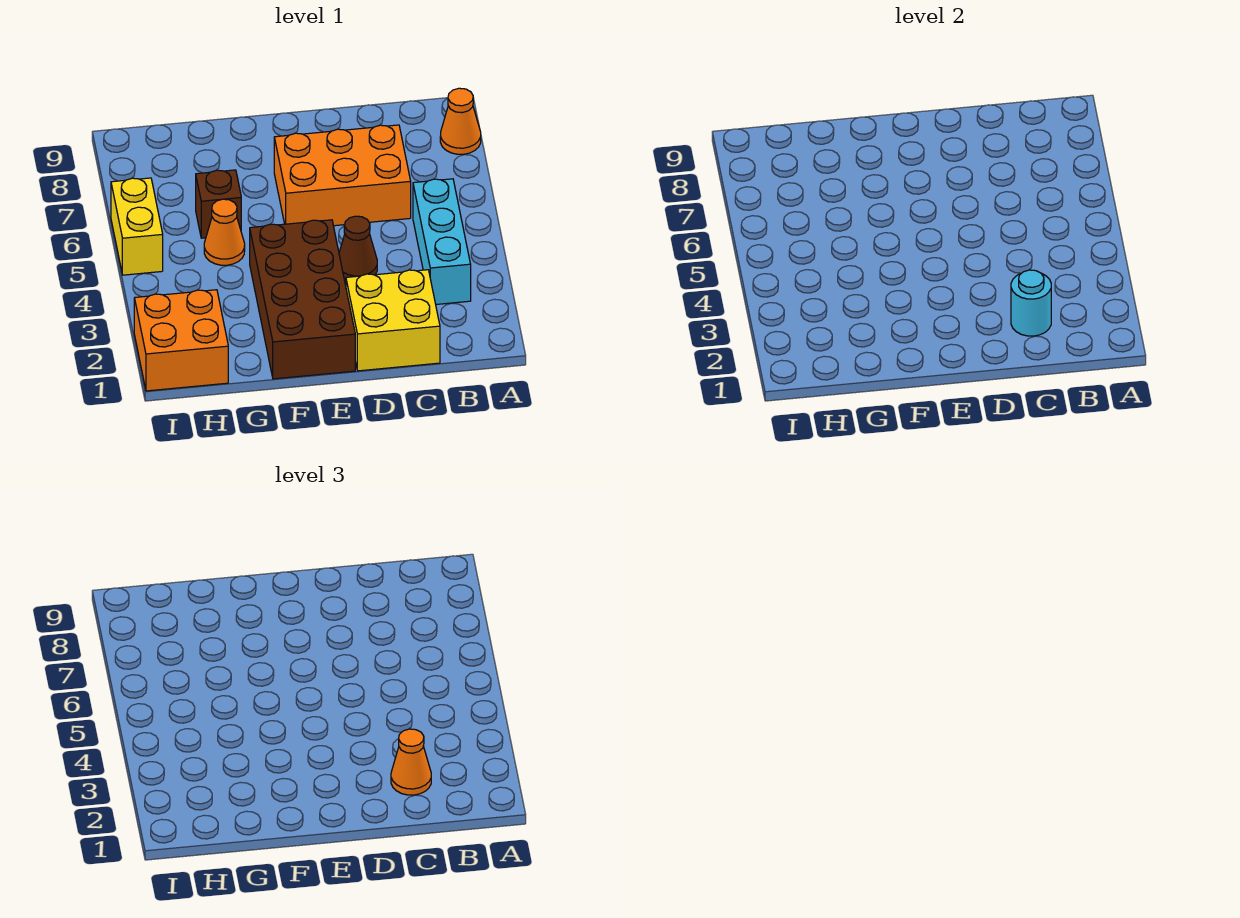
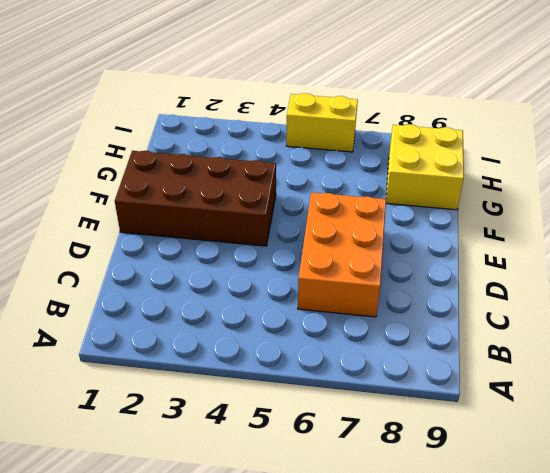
yellow brick G8:H9 level 1 -> yellow brick C1:D2 level 1
none -> orange cone A8 level 1
none -> cyan brick B3:B5 level 1
none -> brown cone D4 level 1

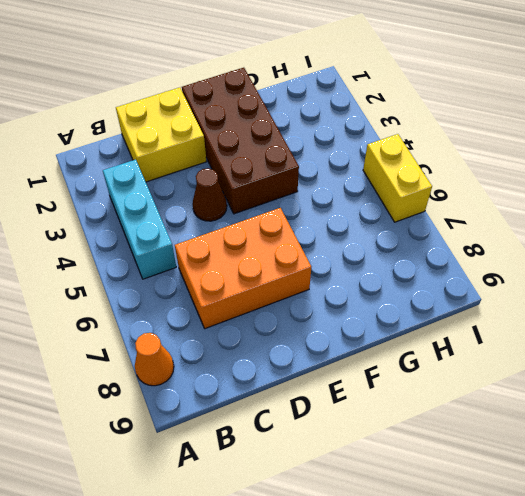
none -> orange cone G5 level 1
none -> brown brick G6 level 1
none -> orange brick H1:I2 level 1

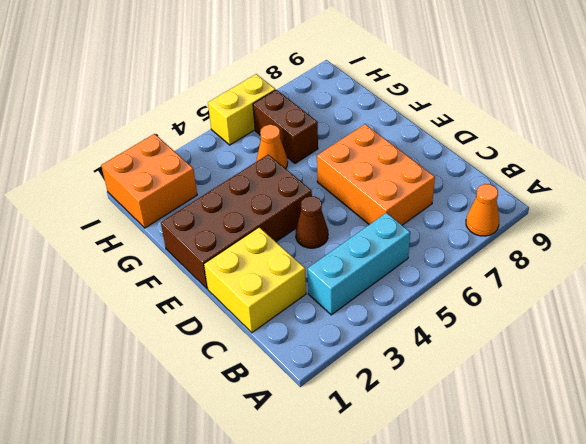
brown brick G6:H6 level 1 -> brown brick G6 level 1
none -> cyan round brick C2 level 2
none -> orange cone C2 level 3

